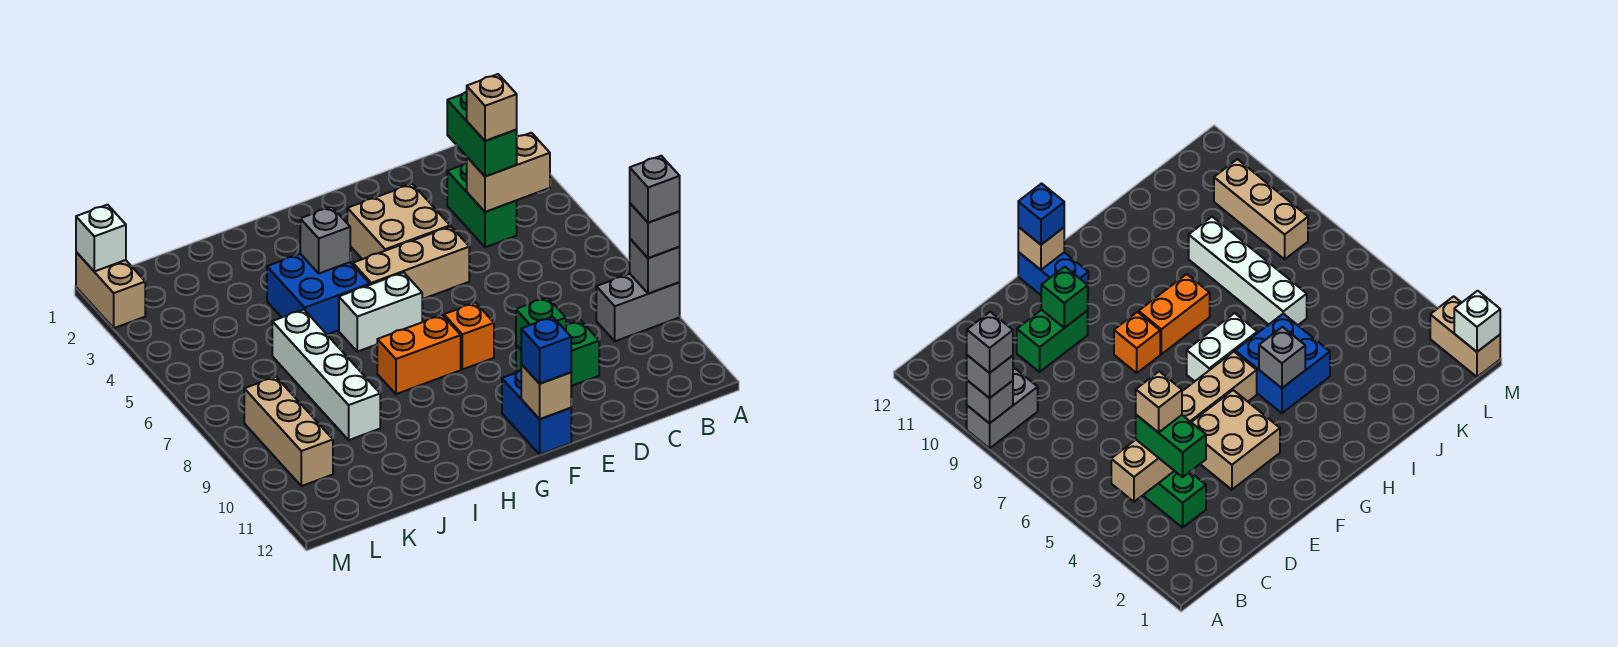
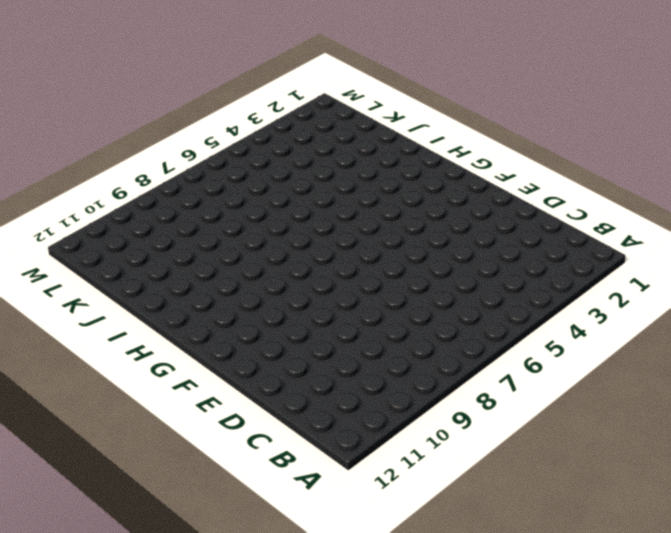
none -> grey brick A9:B9 level 1
none -> green brick C3:C4 level 1
none -> green brick D10:E10 level 1

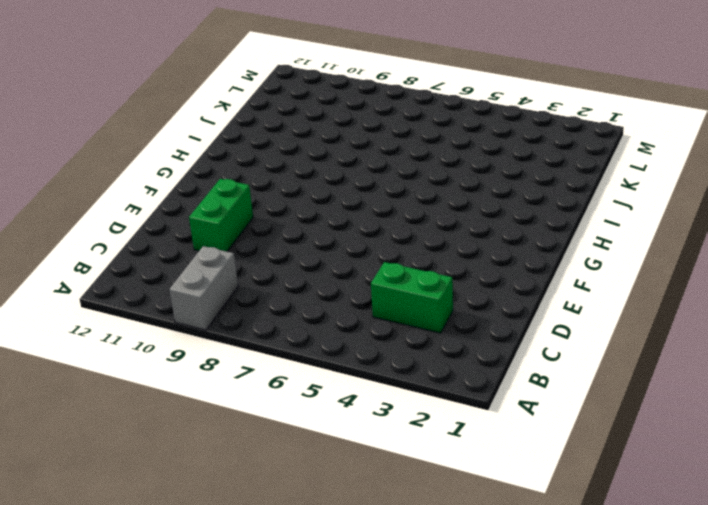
none -> tan brick E3:F4 level 1
none -> tan brick E5:G5 level 1
none -> orange brick F8 level 1

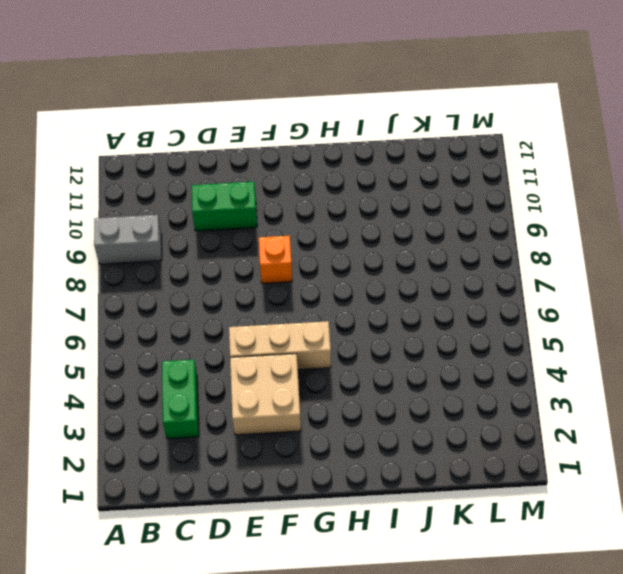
none -> blue brick F11:F12 level 1
none -> white brick G6:H6 level 1
none -> orange brick G8:H8 level 1

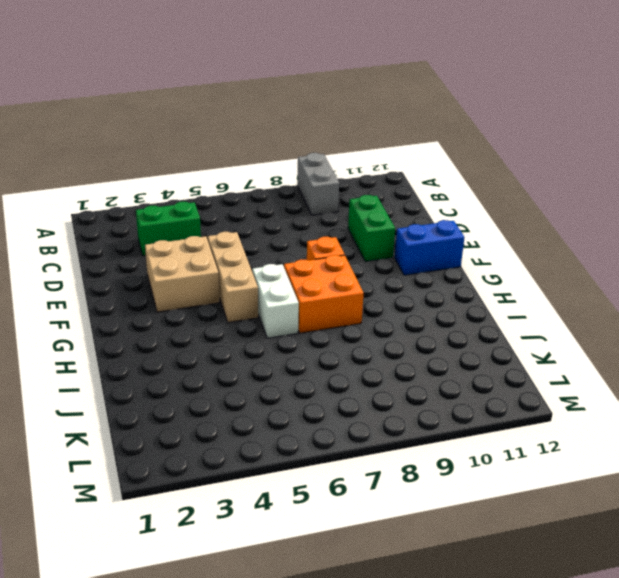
orange brick G7:H8 level 1 -> orange brick G8:H8 level 1
none -> blue brick H4:I5 level 1
none -> white brick J6:J9 level 1
none -> tan brick L8:L10 level 1

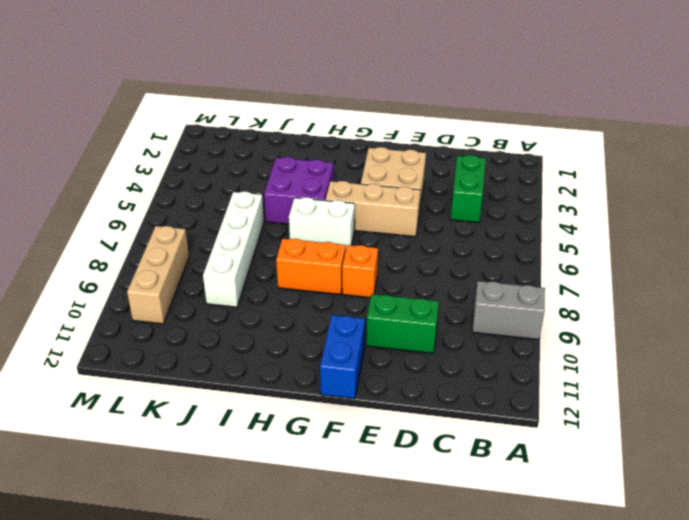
purple brick H4:I5 level 1 -> blue brick H4:I5 level 1
none -> tan brick M1:M2 level 1
none -> grey brick A9 level 2
none -> tan brick B4:C4 level 2

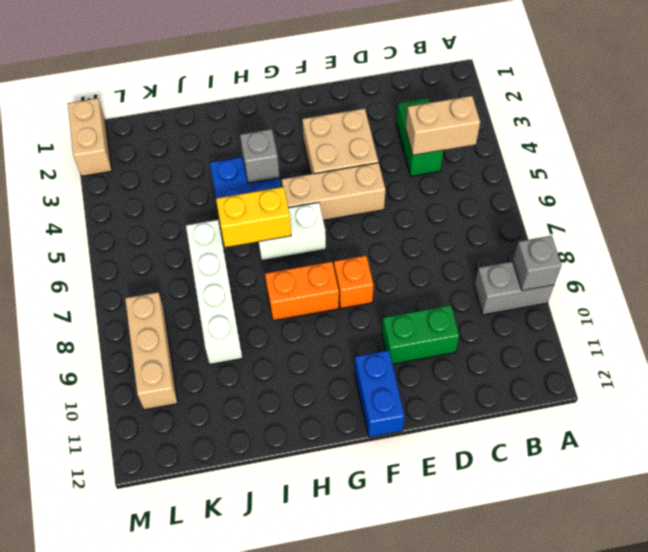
yellow brick H6:I6 level 2 -> none
none -> green brick E10 level 2
none -> tan brick F12 level 2
none -> white brick M1 level 2

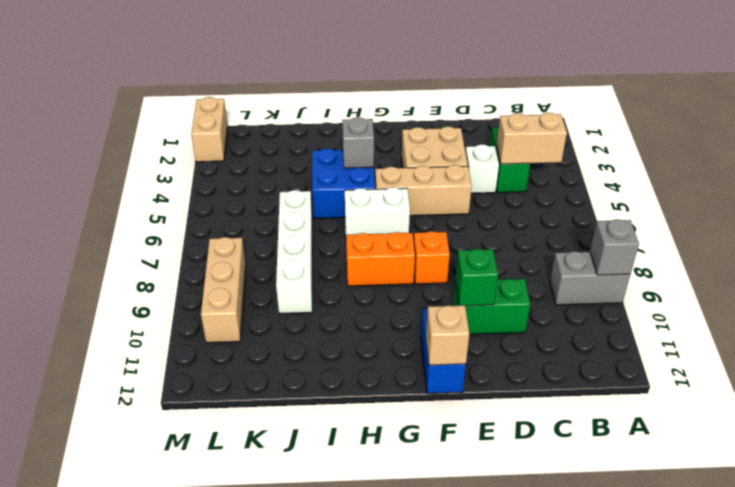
white brick D4 level 1 -> white brick M1 level 2
none -> grey brick A9 level 3
none -> green brick C3:C4 level 3
none -> blue brick F12 level 3

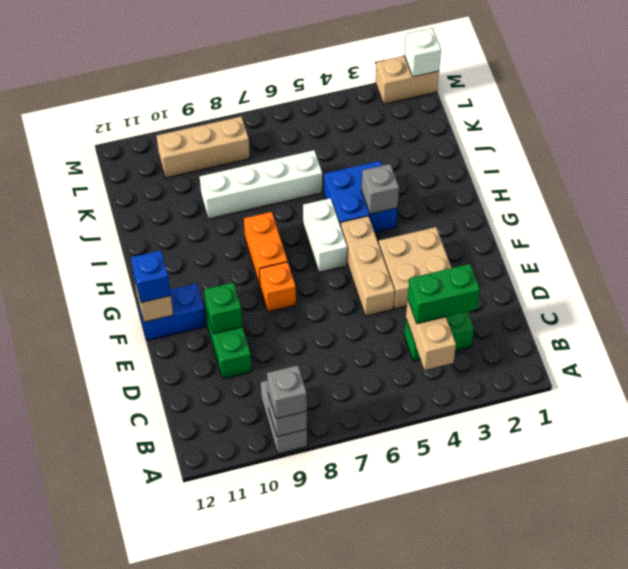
none -> grey brick A9 level 4
none -> tan brick C4 level 4

